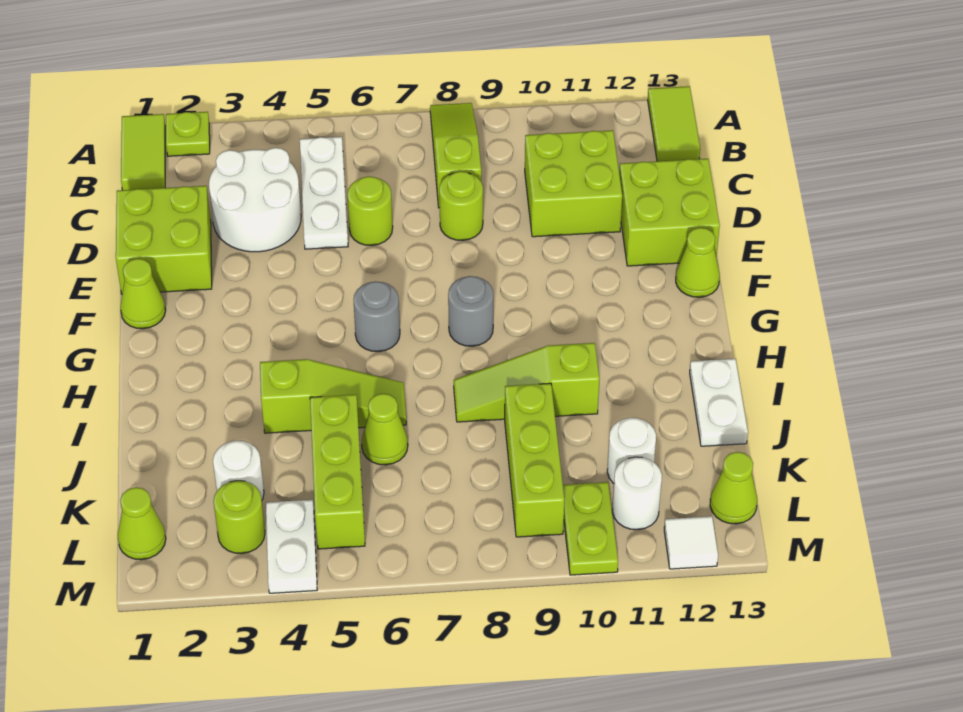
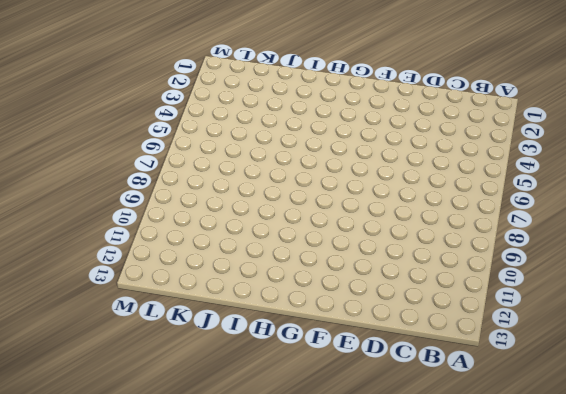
none -> lime tile A1:B1 level 1
none -> lime plate A2 level 1
none -> lime slope A8:C8 level 1 top C
none -> lime tile A13:B13 level 1

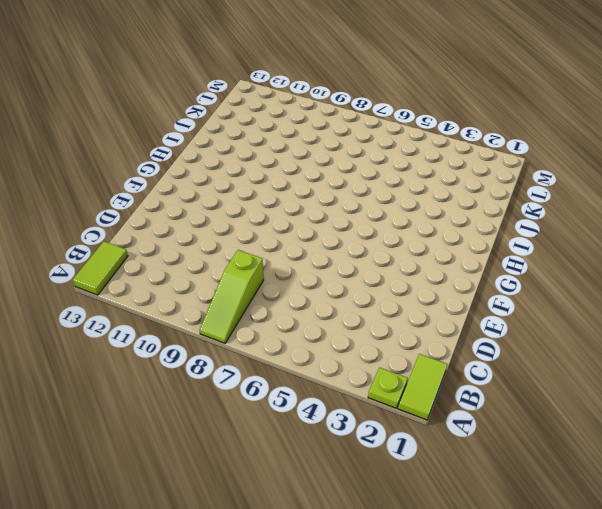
none -> white plate B5:D5 level 1
none -> white round brick C3:D4 level 1
none -> lime brick C10:D11 level 1
none -> lime brick D1:E2 level 1

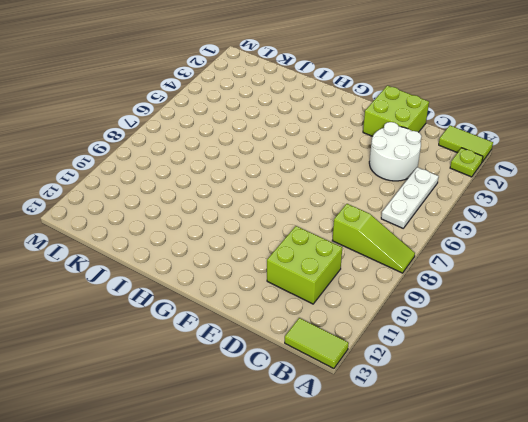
white plate B4:B6 level 1 -> white plate B5:D5 level 1
none -> lime round brick D6 level 1
none -> lime round brick D8 level 1
none -> lime brick D12:E13 level 1
none -> lime cone F1 level 1

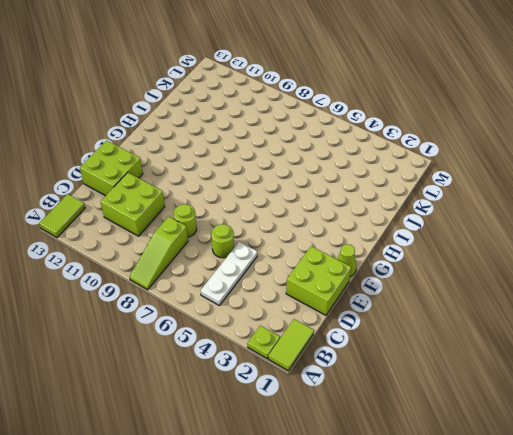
none -> white round brick C3:D4 level 1
none -> lime cone F13 level 1
none -> grey round brick G6 level 1
none -> grey round brick G8 level 1

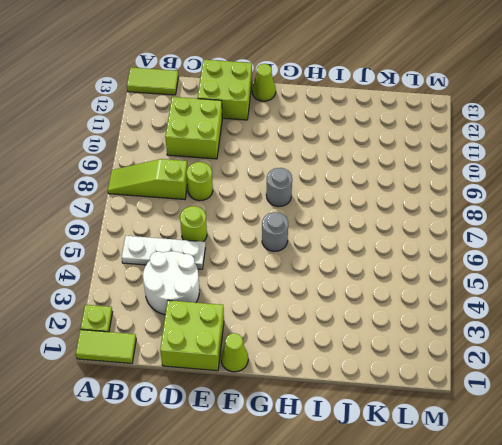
none -> lime slope I4:I6 level 1 top 4
none -> lime slope I8:I10 level 1 top 10
none -> white plate I13:J13 level 1
none -> lime brick J5:L5 level 1

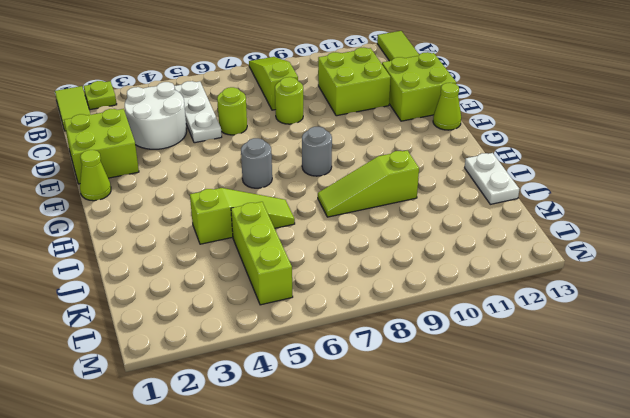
none -> lime cone J6 level 1
none -> lime brick J9:L9 level 1
none -> white round brick K3 level 1
none -> white round brick K11 level 1

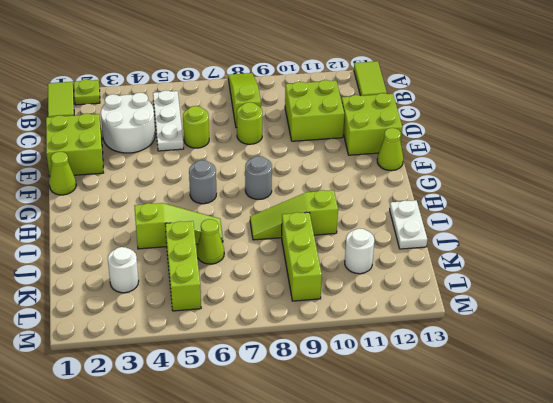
none -> lime cone L1 level 1
none -> lime round brick L3 level 1
none -> white plate L4:M4 level 1
none -> lime plate L10:M10 level 1

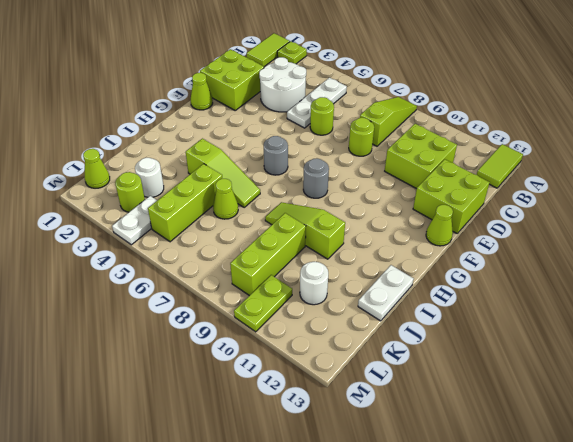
none -> white round brick L11 level 1
none -> lime cone L13 level 1
none -> white tile M12 level 1

